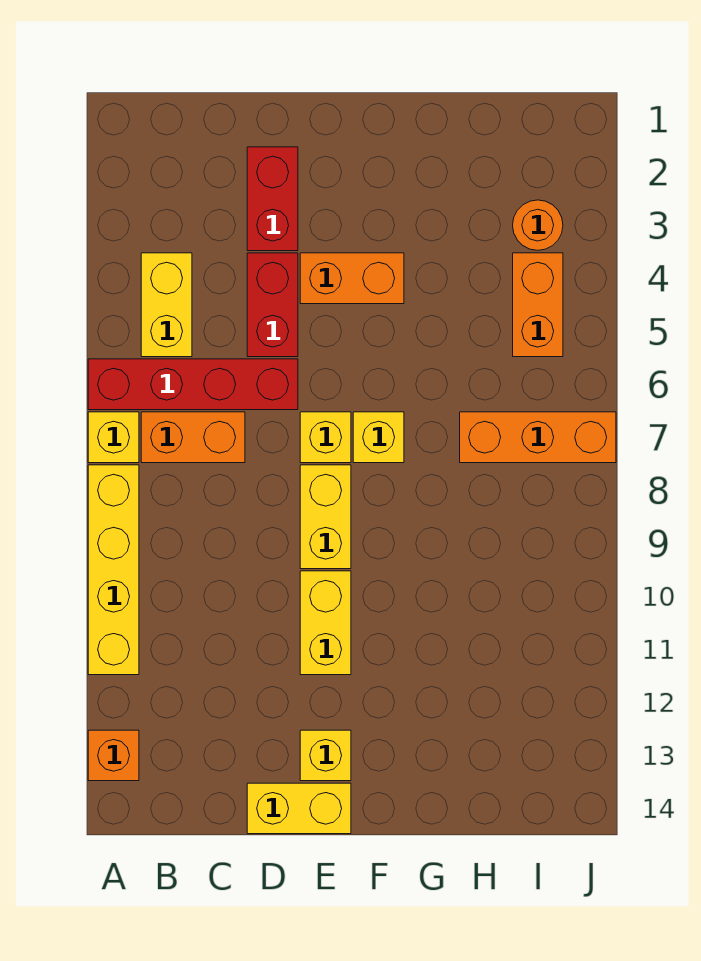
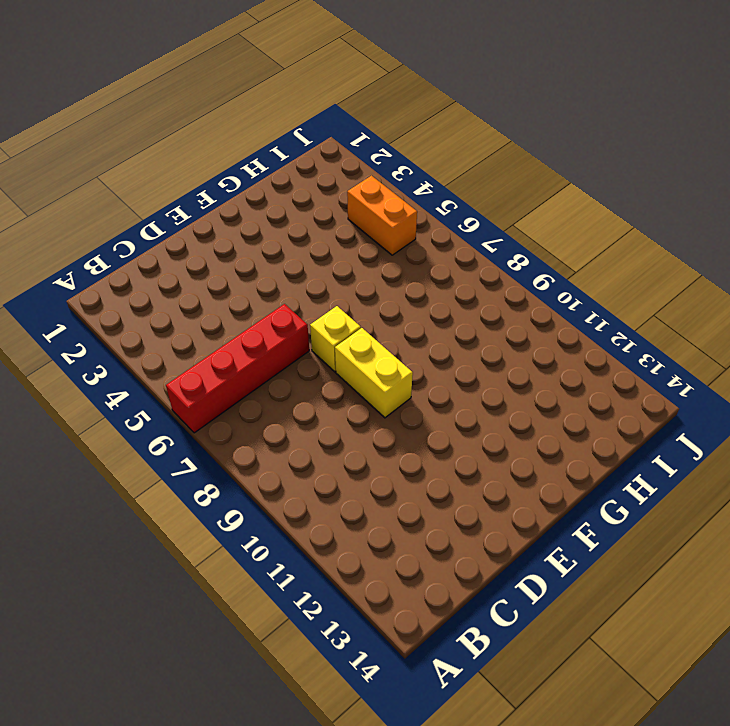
none -> yellow brick A7 level 1
none -> yellow brick A8:A11 level 1
none -> orange brick A13 level 1

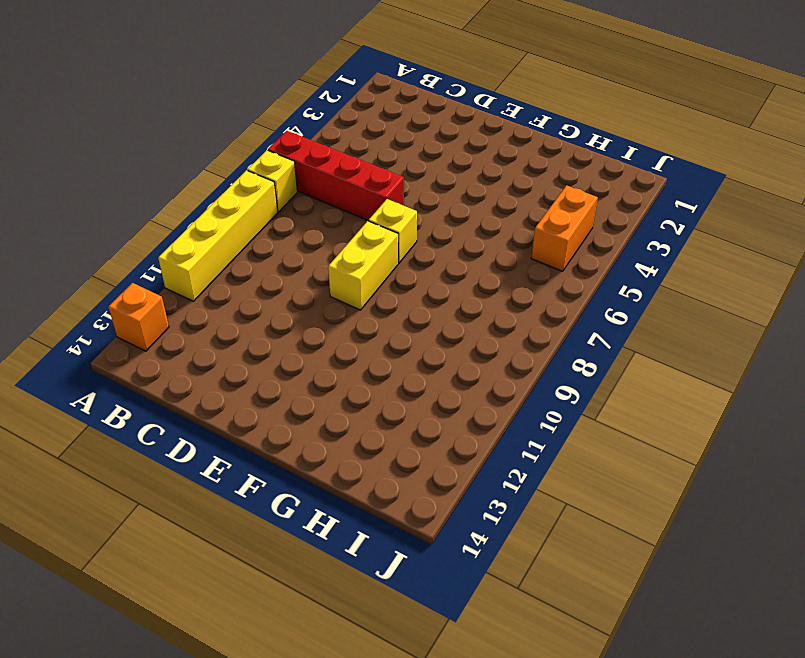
none -> yellow brick B4:B5 level 1
none -> orange brick B7:C7 level 1
none -> red brick D2:D3 level 1

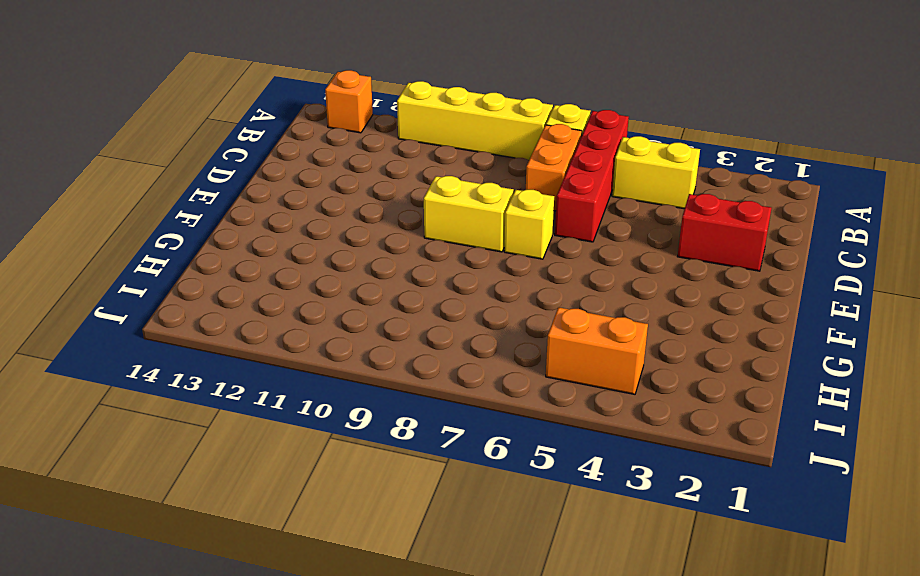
none -> red brick D4:D5 level 1
none -> yellow brick D14:E14 level 1
none -> orange brick E4:F4 level 1

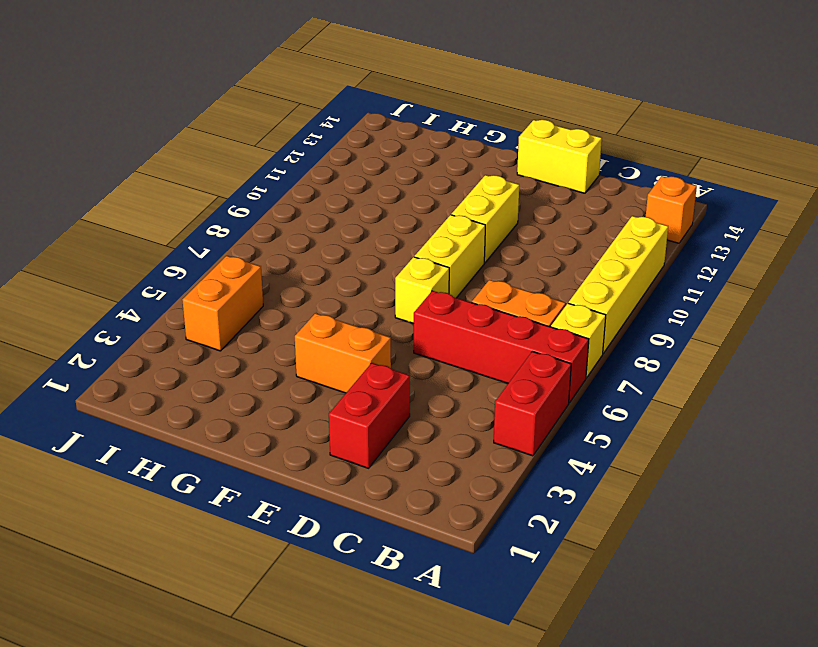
red brick A4:A5 level 1 -> red brick D4:D5 level 1
none -> yellow brick B4:B5 level 1
none -> yellow brick E13 level 1
none -> yellow brick F7 level 1

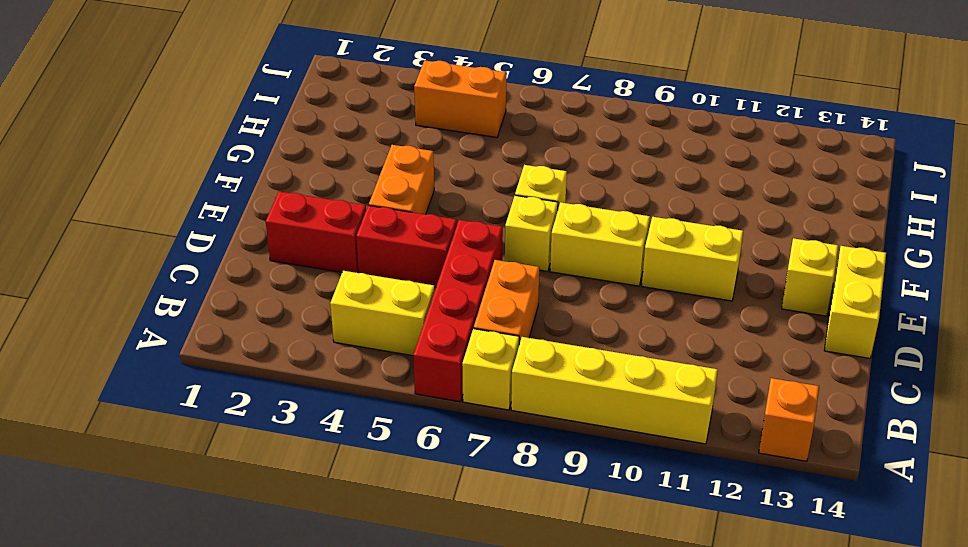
none -> orange brick H7:J7 level 1
none -> orange round brick I3 level 1

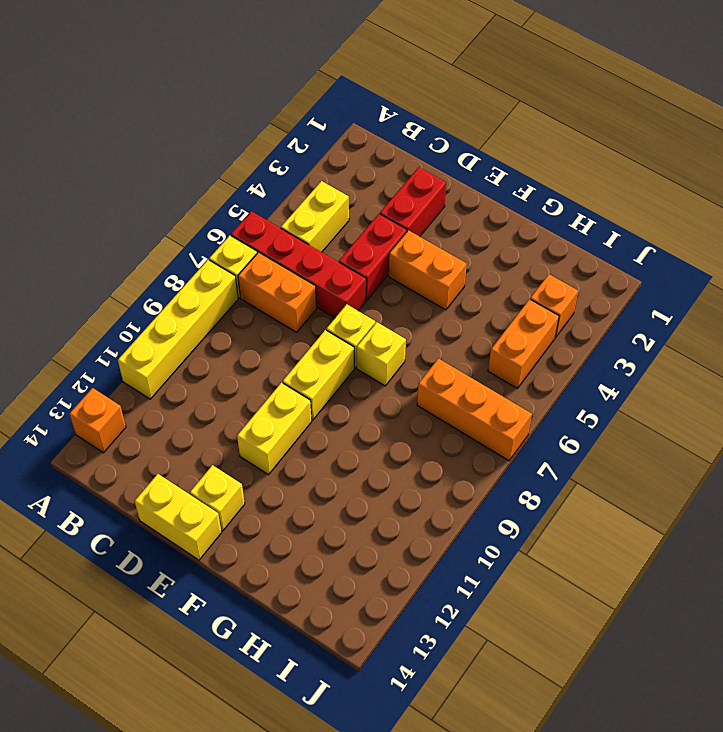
orange brick I3 level 1 -> orange round brick I3 level 1

